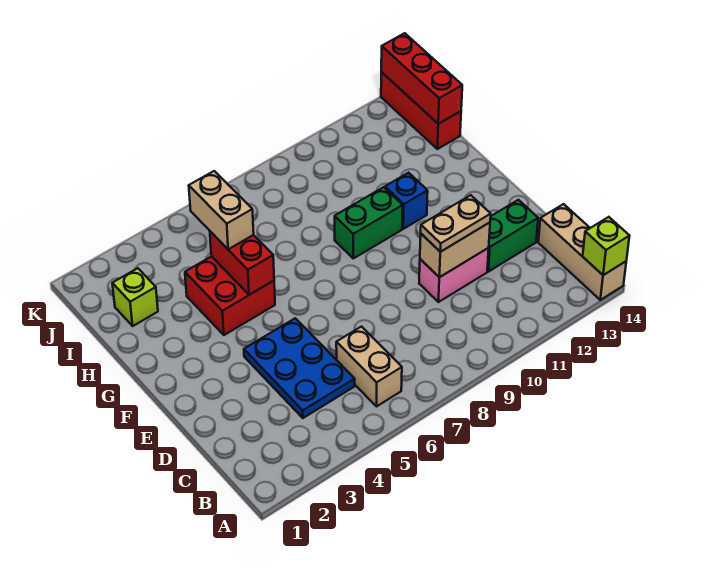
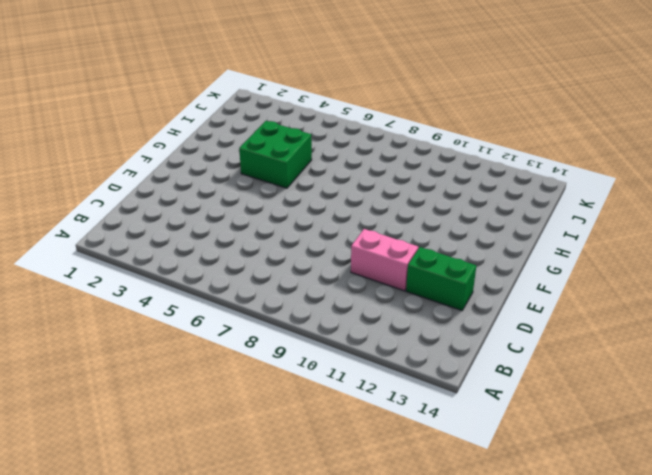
green brick G4:H5 level 1 -> red brick G4:H5 level 1
none -> tan brick A14:C14 level 1
none -> tan brick B6:C6 level 1
none -> blue plate C4:E5 level 1

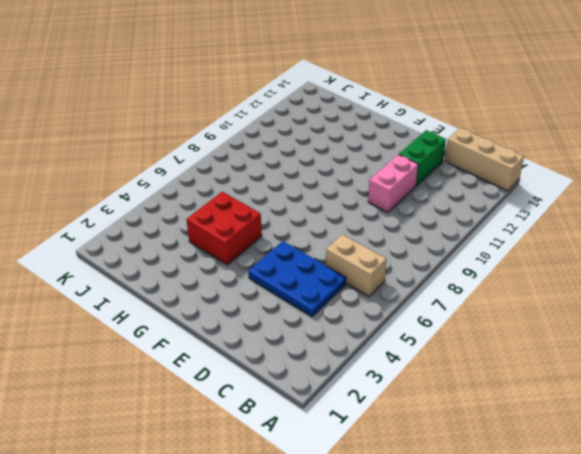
none -> green brick G9:G10 level 1
none -> blue brick G11 level 1
none -> lime brick I2 level 1

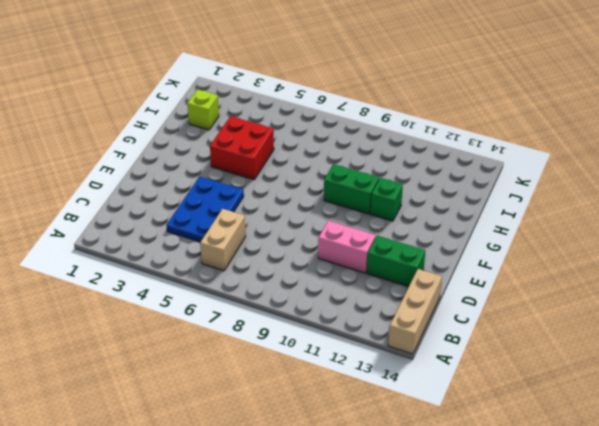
green brick G11 level 1 -> blue brick G11 level 1
none -> red brick I14:K14 level 1
none -> lime brick A14 level 2
none -> tan brick D10:D11 level 2

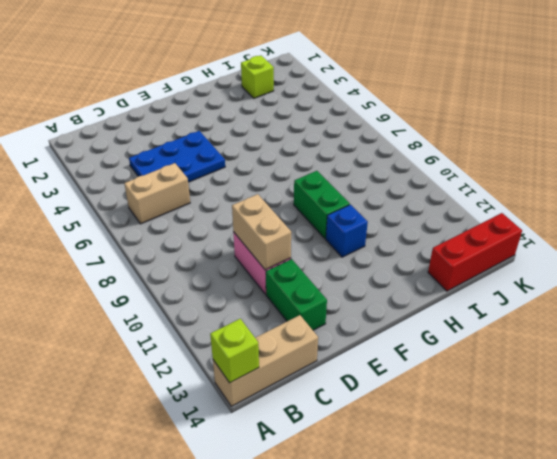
none -> red brick G4:H5 level 1
none -> red brick G5:H5 level 2
none -> red brick I14:K14 level 2

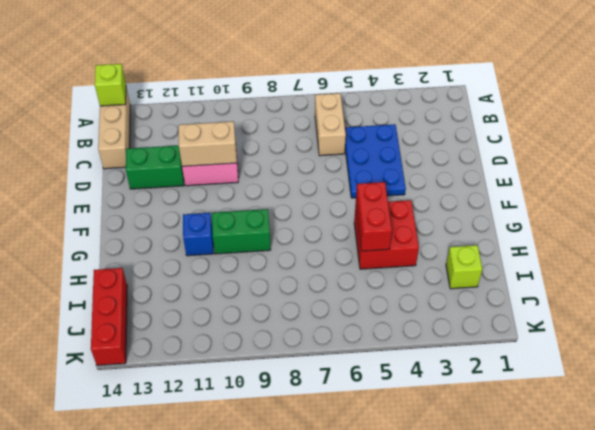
none -> red brick I14:K14 level 2
none -> tan plate D10:D11 level 3
none -> tan brick H5:I5 level 3

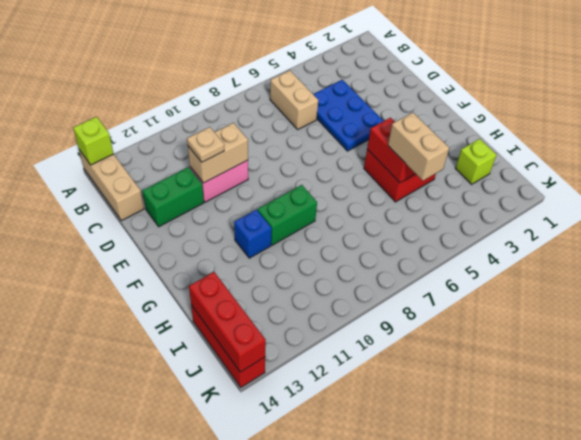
tan plate D11 level 3 -> tan plate D10:D11 level 3

